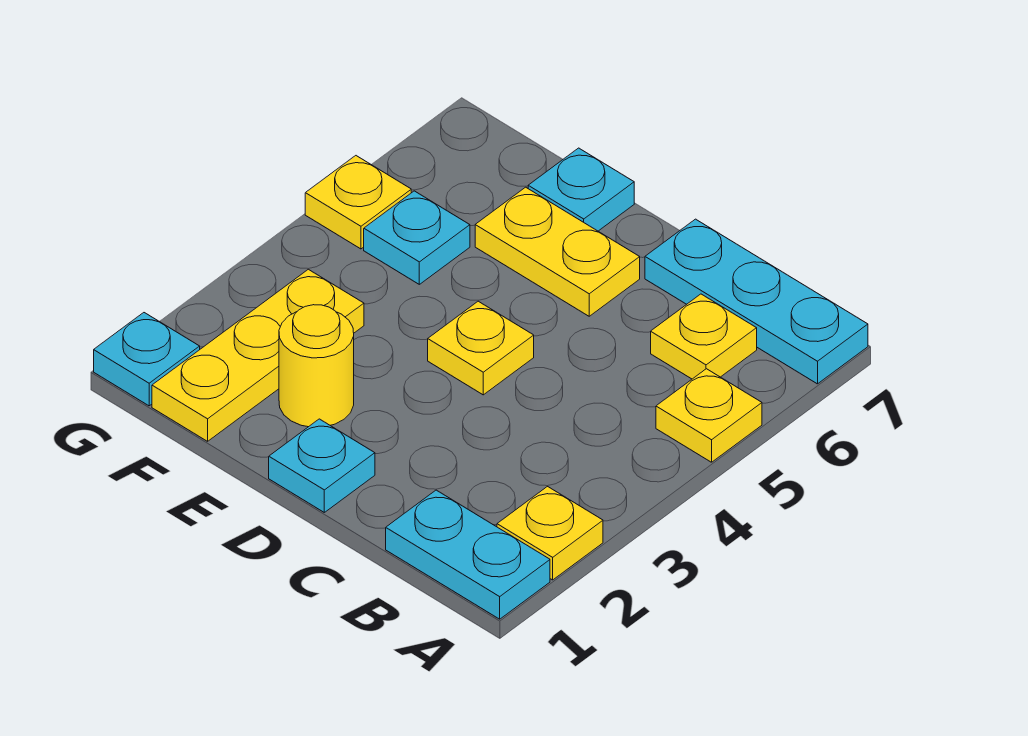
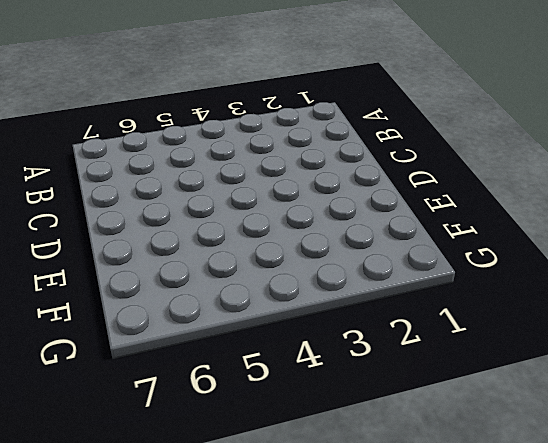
none -> cyan plate A1:B1 level 1
none -> yellow plate A2 level 1
none -> yellow plate A5 level 1

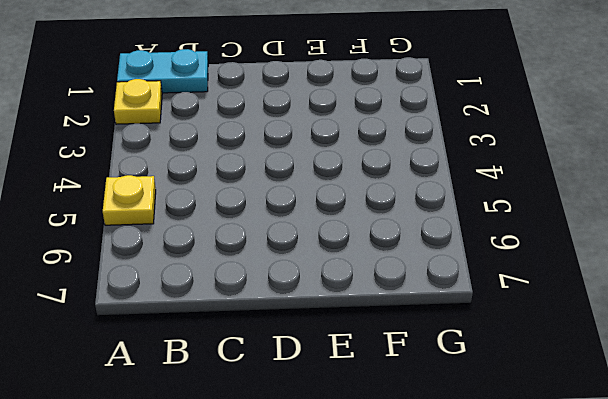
none -> cyan plate A7:C7 level 1
none -> yellow plate B6 level 1
none -> cyan plate D1 level 1

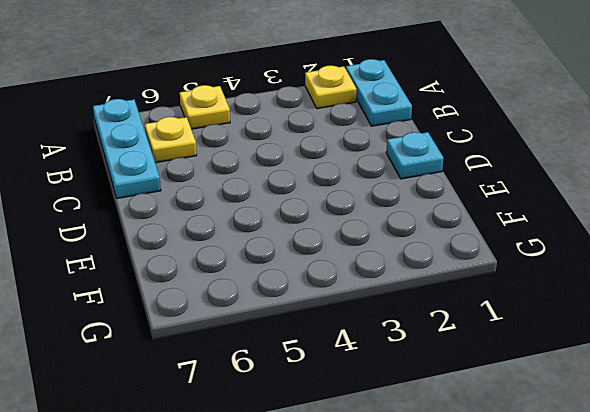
none -> yellow plate D4 level 1
none -> yellow plate D6:E6 level 1
none -> yellow round brick E2 level 1

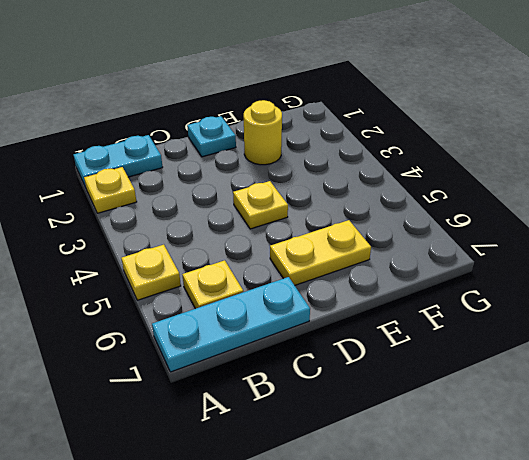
none -> cyan plate E7 level 1
none -> yellow plate F1:F3 level 1
none -> cyan plate F5 level 1

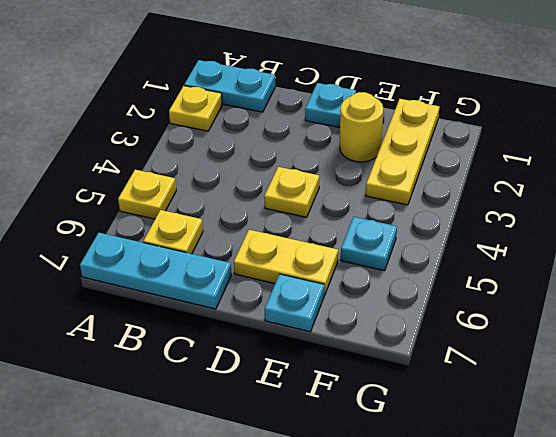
none -> cyan plate G1 level 1
none -> yellow plate G5 level 1

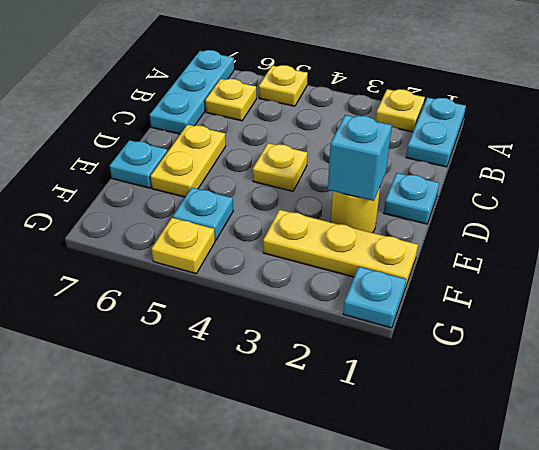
cyan brick E2 level 2 -> none

